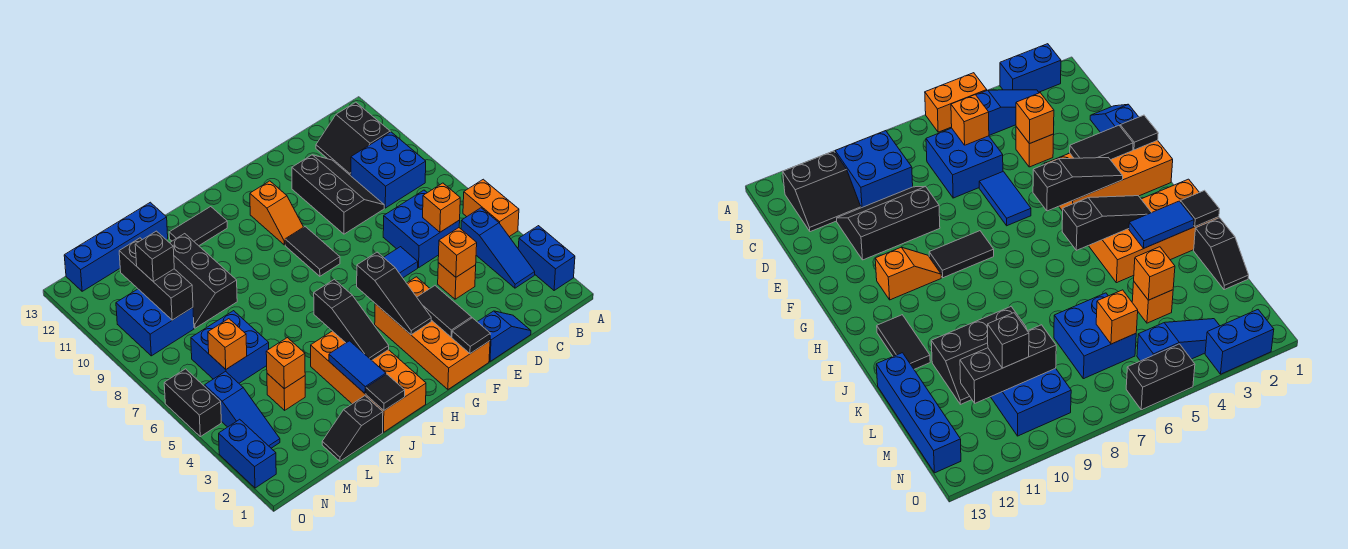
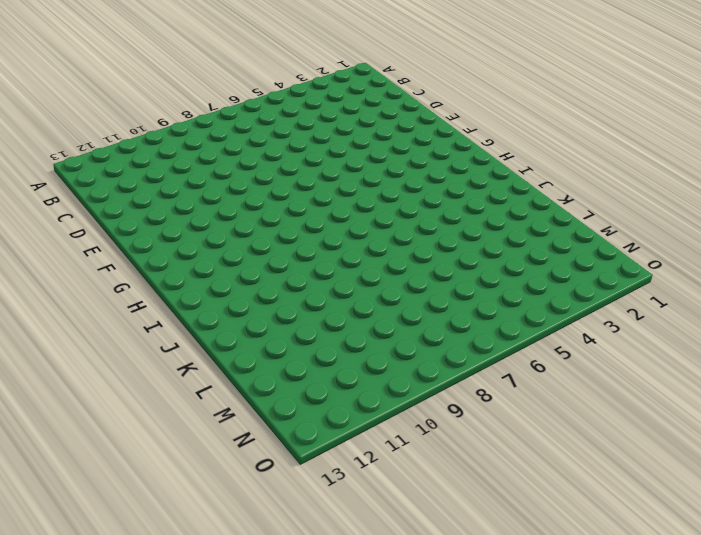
none -> blue brick A2:A3 level 1
none -> orange brick A5:A6 level 1
none -> blue slope B3:B5 level 1 top 5
none -> blue brick B9:C10 level 1

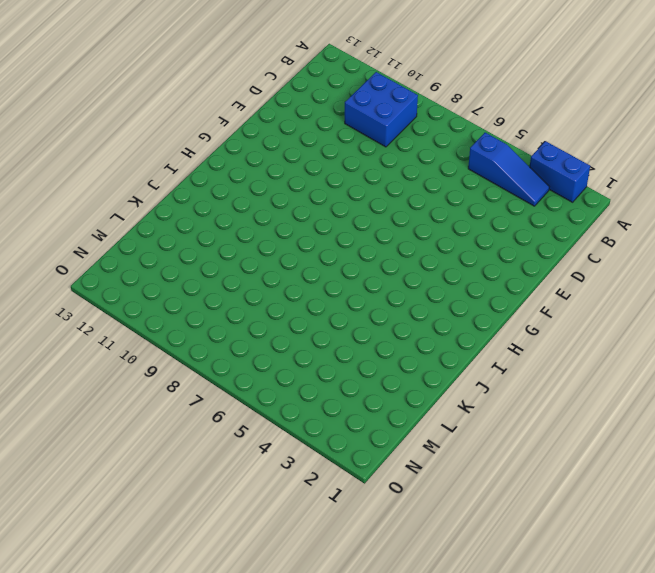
none -> orange brick A5:A6 level 1
none -> black slope B11:C12 level 1 top B
none -> blue brick C6:D7 level 1
none -> blue slope D1:E1 level 1 top E

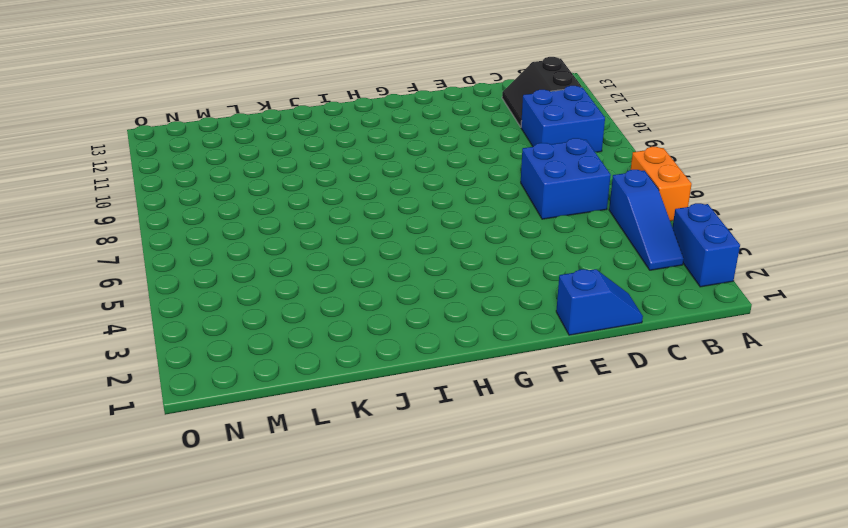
none -> orange brick D4 level 1
none -> black slope D9:E11 level 1 top E
none -> blue tile E6:F6 level 1
none -> orange brick F1:G4 level 1

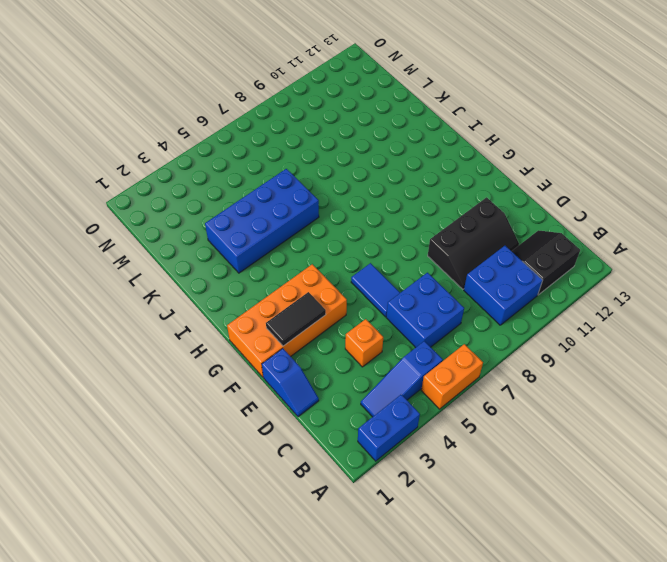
blue brick J3:K6 level 1 -> orange brick I1:J4 level 1
none -> black tile G8:G9 level 1
none -> orange slope G10:G11 level 1 top 11
none -> black tile I12:J12 level 1
none -> black slope K1:L1 level 1 top K

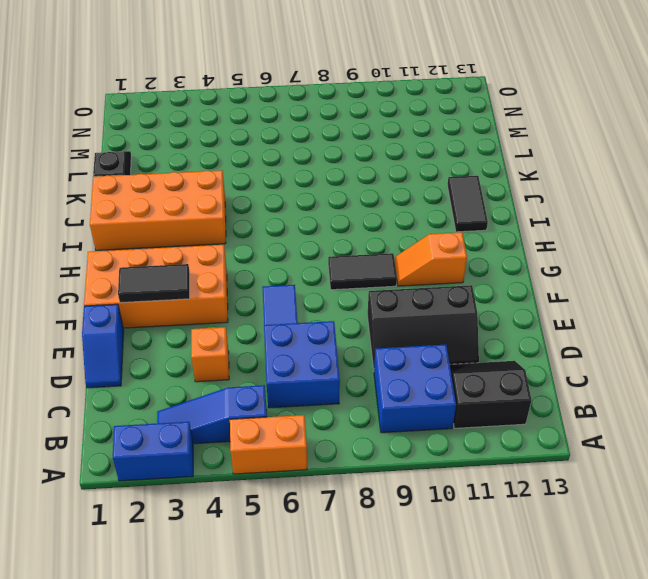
none -> black slope K9:L11 level 1 top K
none -> blue brick K13:N13 level 1
none -> orange brick L4 level 1
none -> blue brick L6:M7 level 1

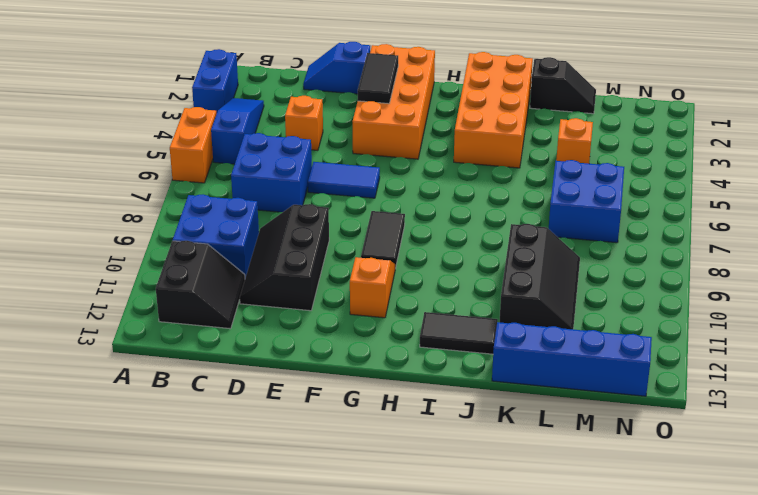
none -> blue brick M9:N10 level 1
none -> blue slope N3:N5 level 1 top 5
none -> blue brick O2:O3 level 1
none -> black brick O5:O6 level 1

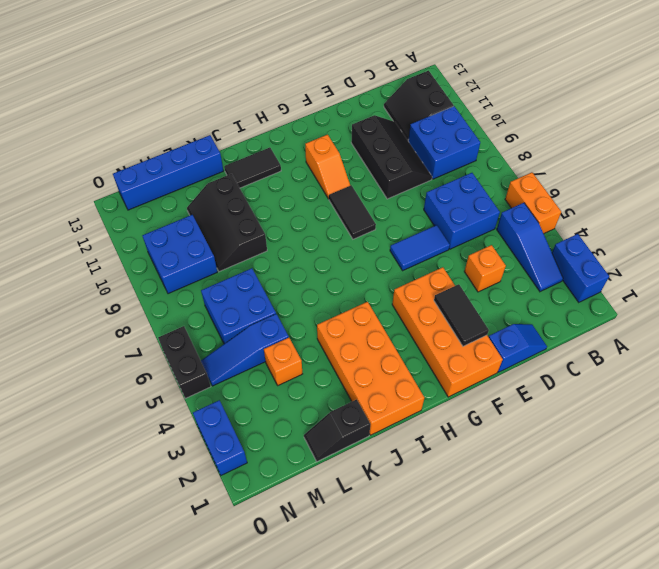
blue slope L5:N5 level 1 top L -> blue slope N3:N5 level 1 top 5
none -> orange brick C6 level 2
none -> orange brick D4 level 2
none -> black tile F1 level 2
none -> black slope G3:G5 level 2 top 5

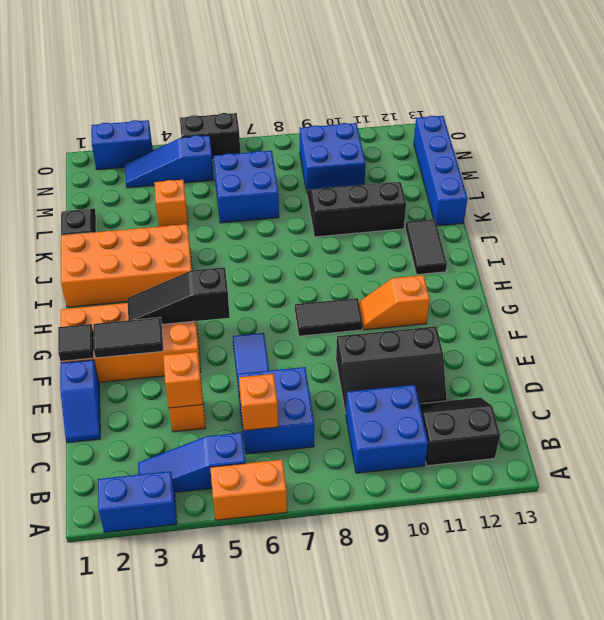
none -> black slope I3:I5 level 2 top 5
none -> black tile J1 level 2
none -> blue tile J2:J3 level 2
none -> orange brick L4 level 2

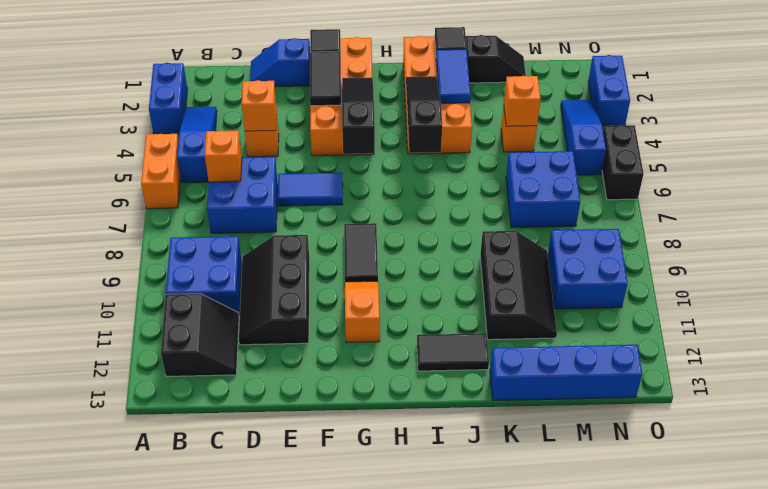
none -> orange brick M6 level 2
none -> black brick M9:M11 level 2
none -> black brick M10 level 3

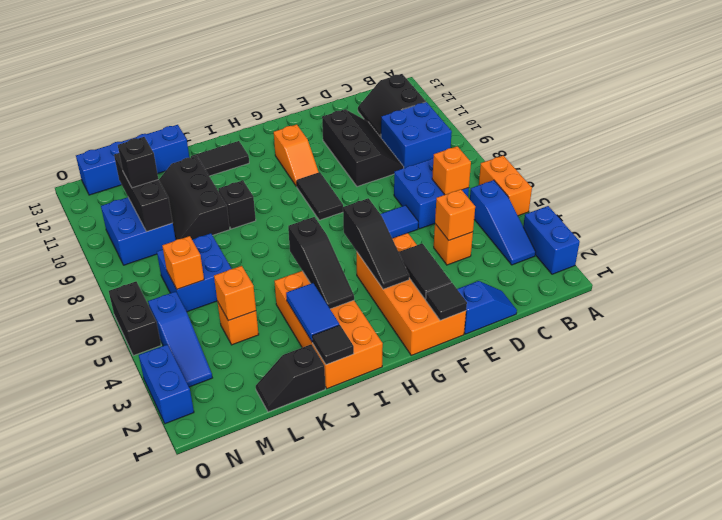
black brick J9 level 1 -> none

